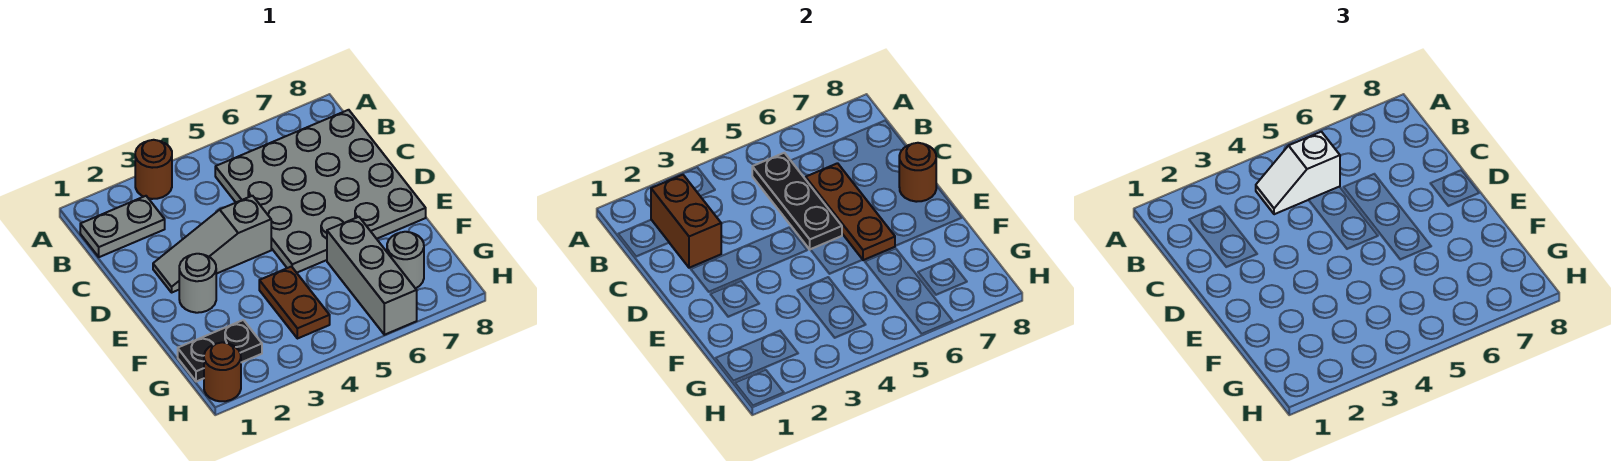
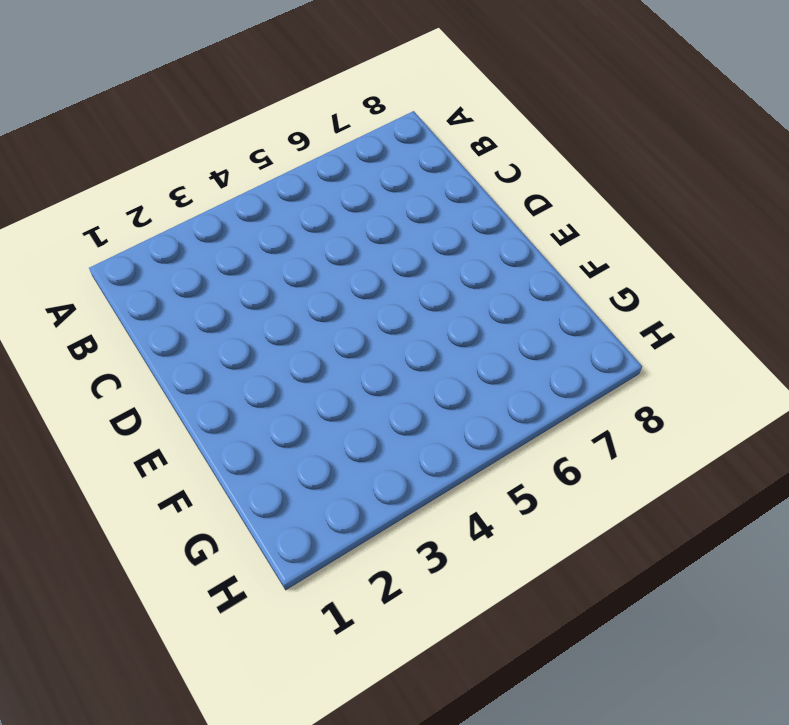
none -> brown round brick A3 level 1
none -> grey plate B1:B2 level 1
none -> grey plate B5:E8 level 1

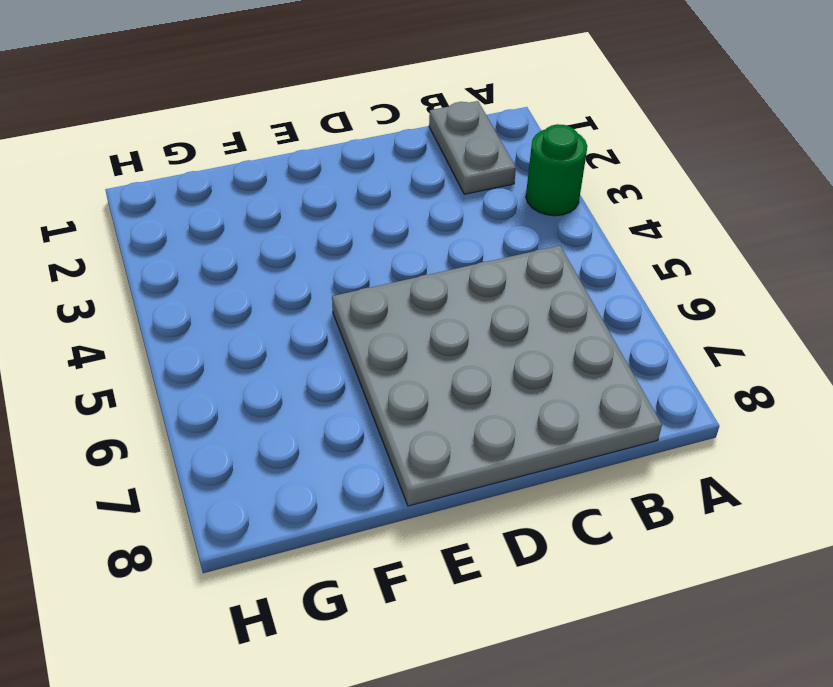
green round brick A3 level 1 -> brown round brick A3 level 1
none -> grey slope D2:D4 level 1 top 4
none -> grey round brick E2 level 1
none -> brown plate F4:G4 level 1

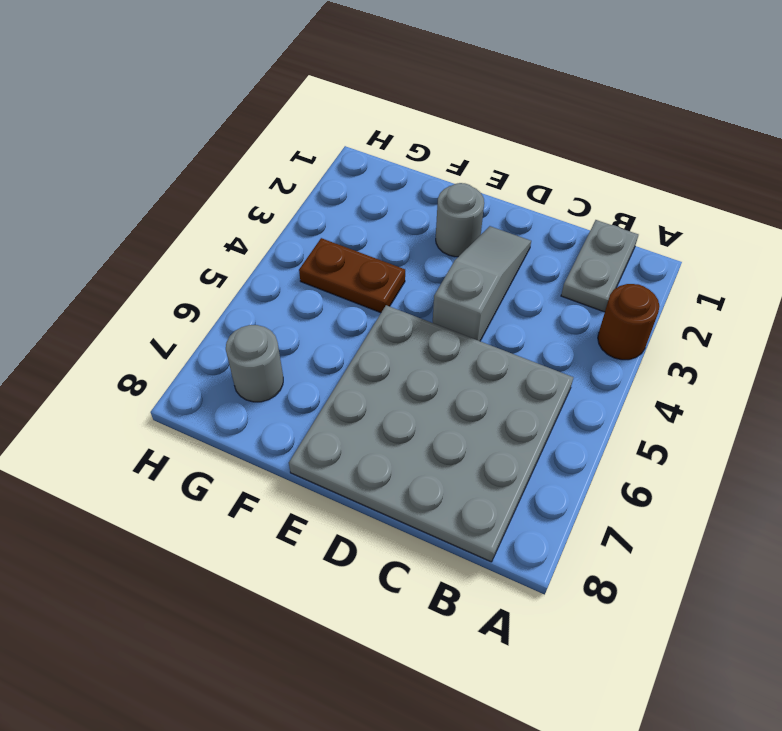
none -> grey brick F6:H6 level 1
none -> black plate G1:G2 level 1
none -> brown round brick H1 level 1

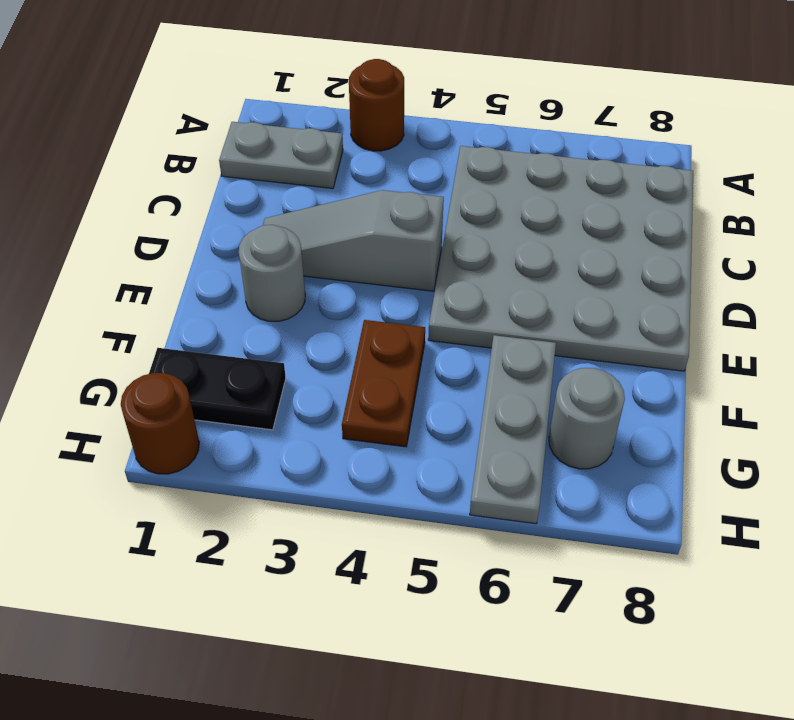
grey plate F6:H6 level 1 -> grey brick F6:H6 level 1
none -> brown brick B2:C2 level 2
none -> black plate B5:D5 level 2
none -> brown plate C6:E6 level 2

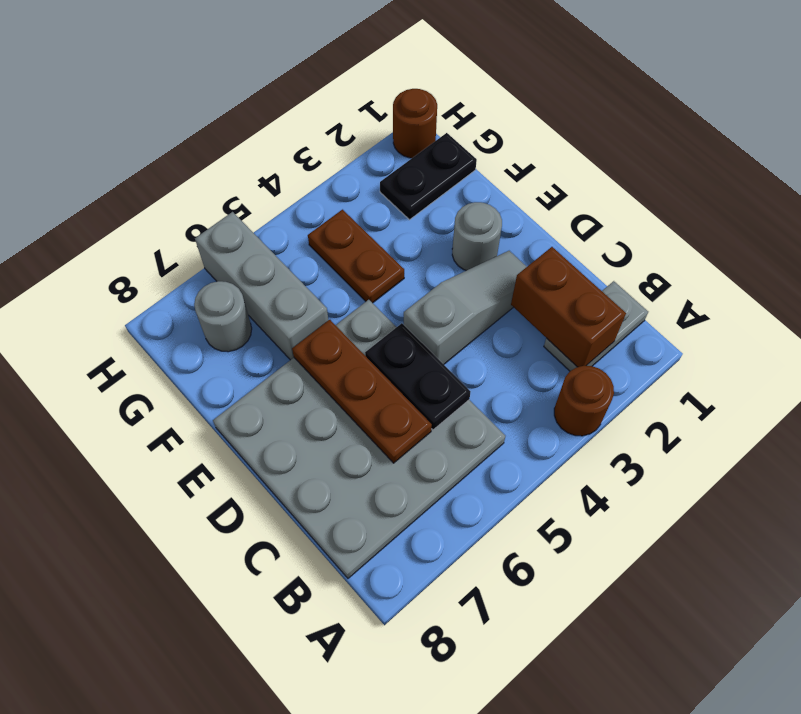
black plate C5:D5 level 2 -> black plate B5:D5 level 2
none -> brown round brick D8 level 2
none -> white slope B4:B5 level 3 top 5

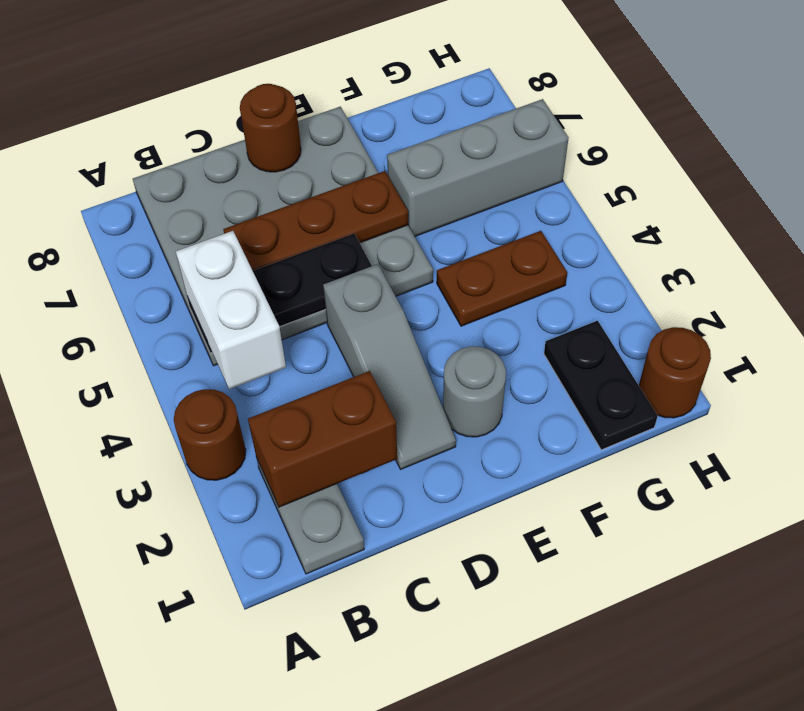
white brick B4:B5 level 3 -> white slope B4:B5 level 3 top 5
none -> grey round brick G7 level 1

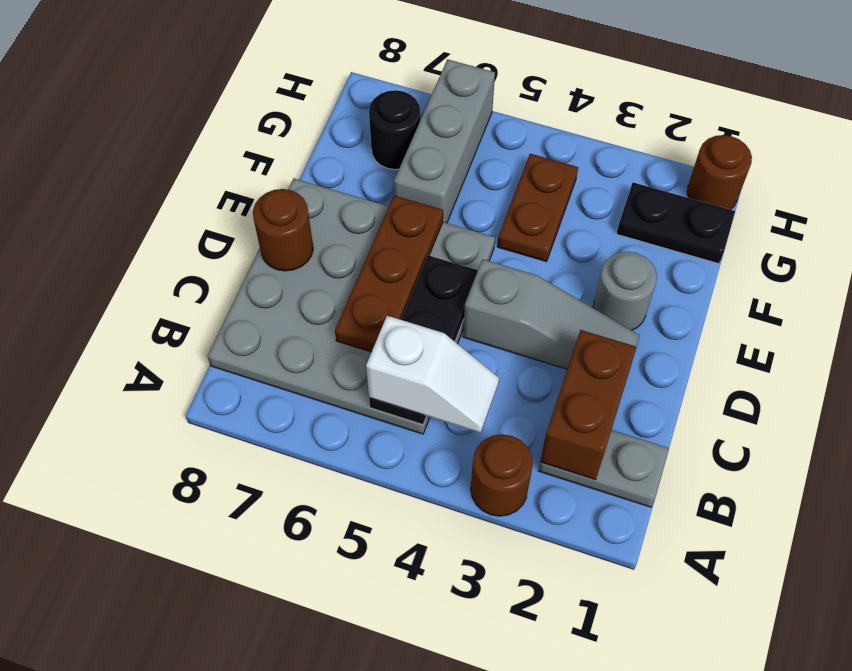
black round brick G7 level 1 -> grey round brick G7 level 1

